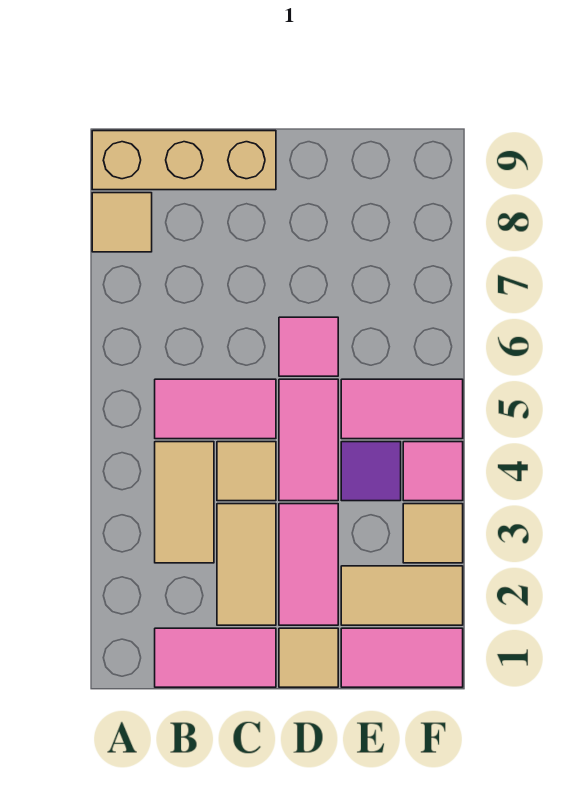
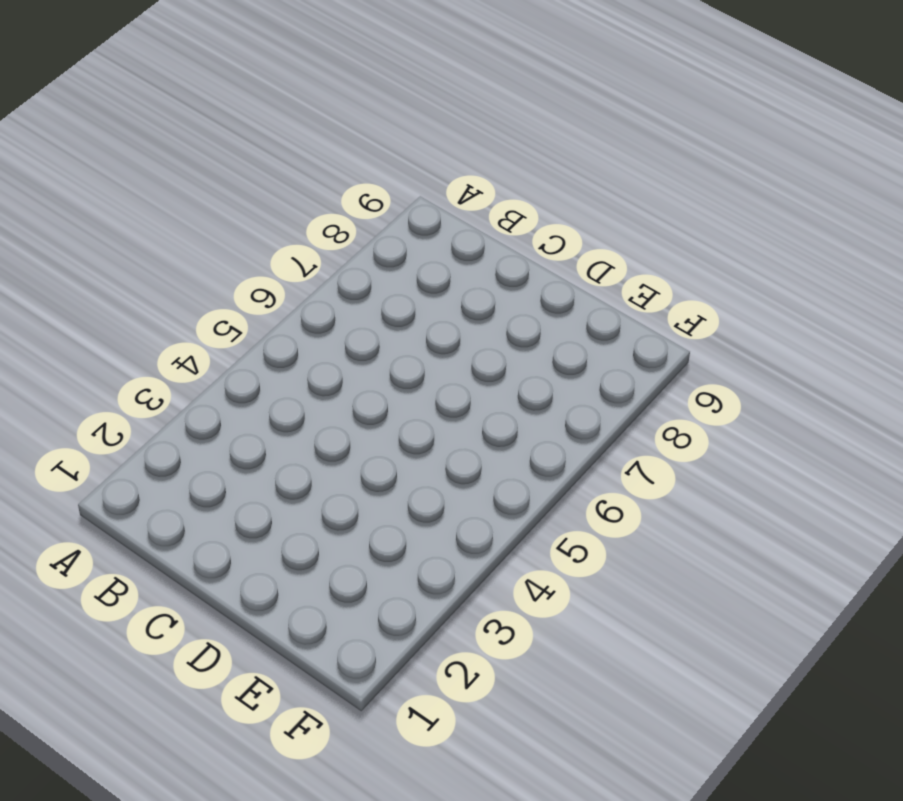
none -> tan tile A8 level 1
none -> tan brick A9:C9 level 1
none -> pink tile B1:C1 level 1

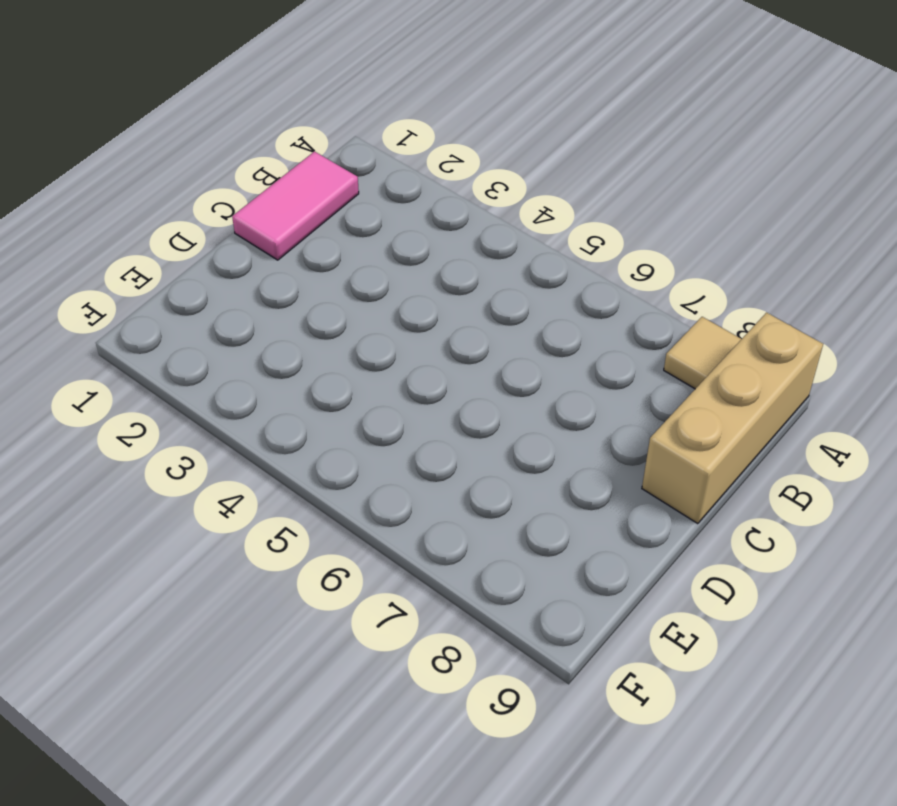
none -> tan tile B3:B4 level 1
none -> pink tile B5:C5 level 1
none -> tan tile C2:C3 level 1

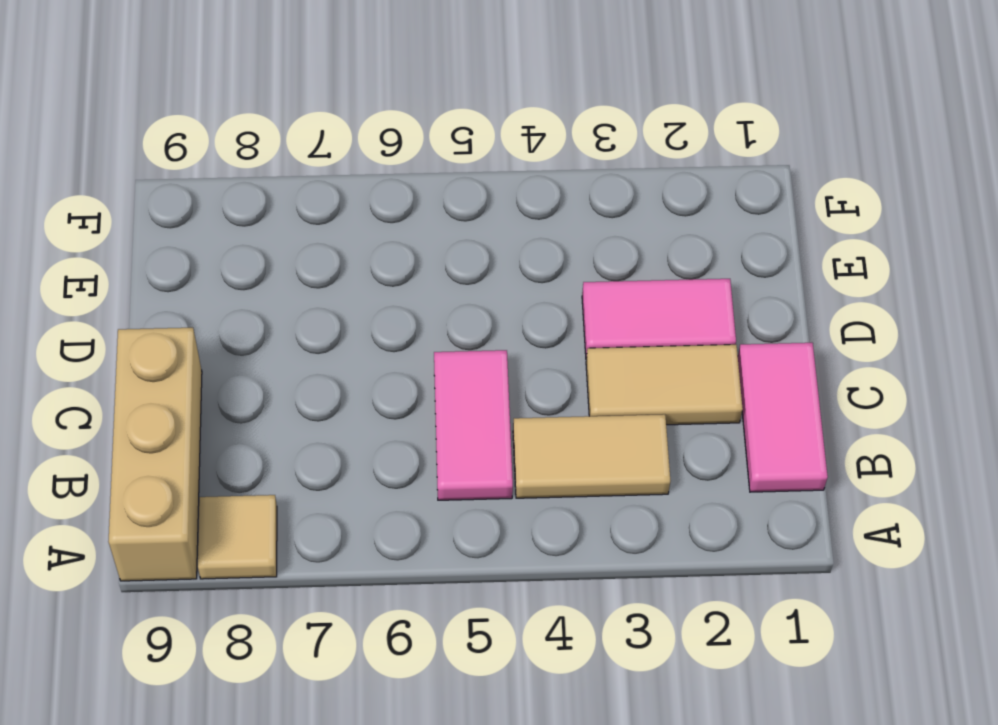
none -> tan tile C4 level 1
none -> tan tile D1 level 1
none -> pink tile D4:D5 level 1

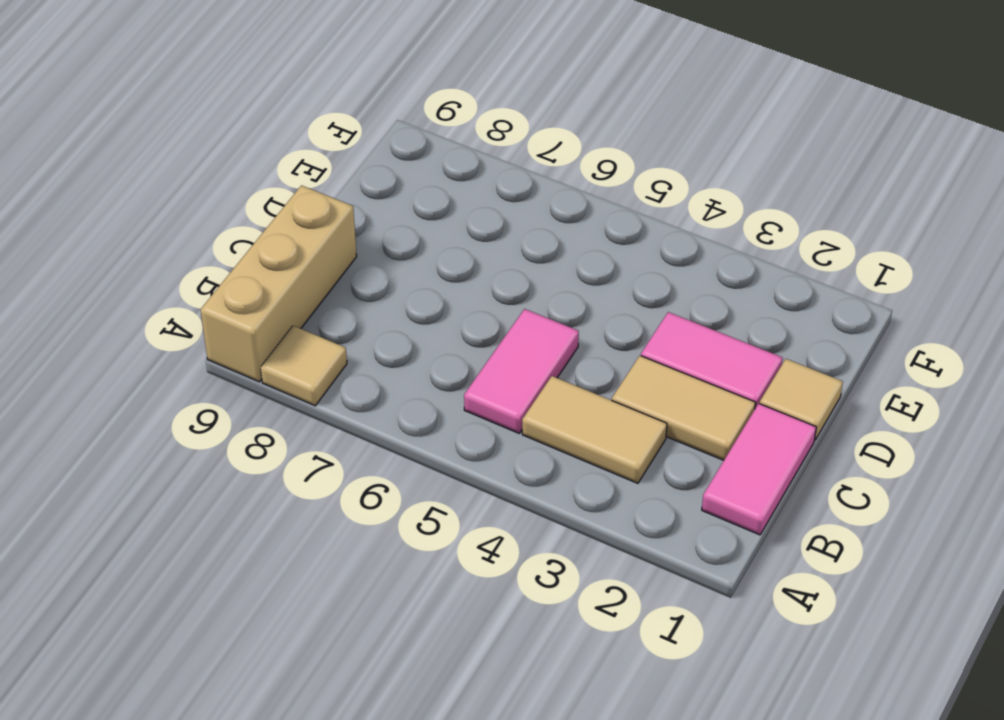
none -> tan tile C4 level 1
none -> pink tile D4:D5 level 1
none -> pink tile D6 level 1

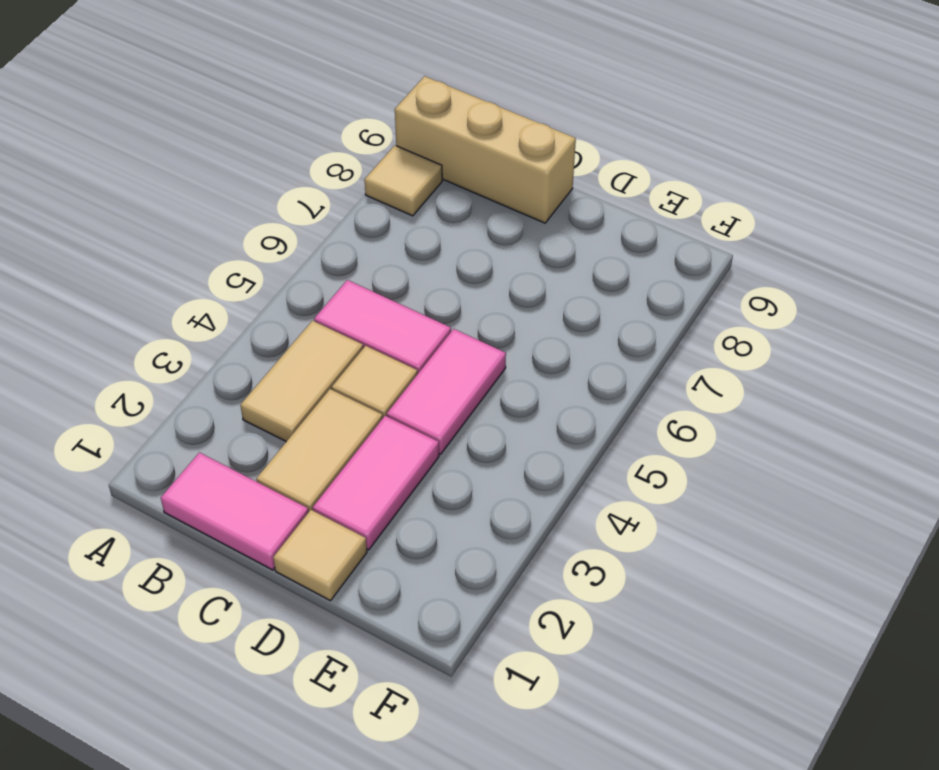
none -> pink tile D6 level 1
none -> pink tile E1:F1 level 1
none -> tan tile E2:F2 level 1

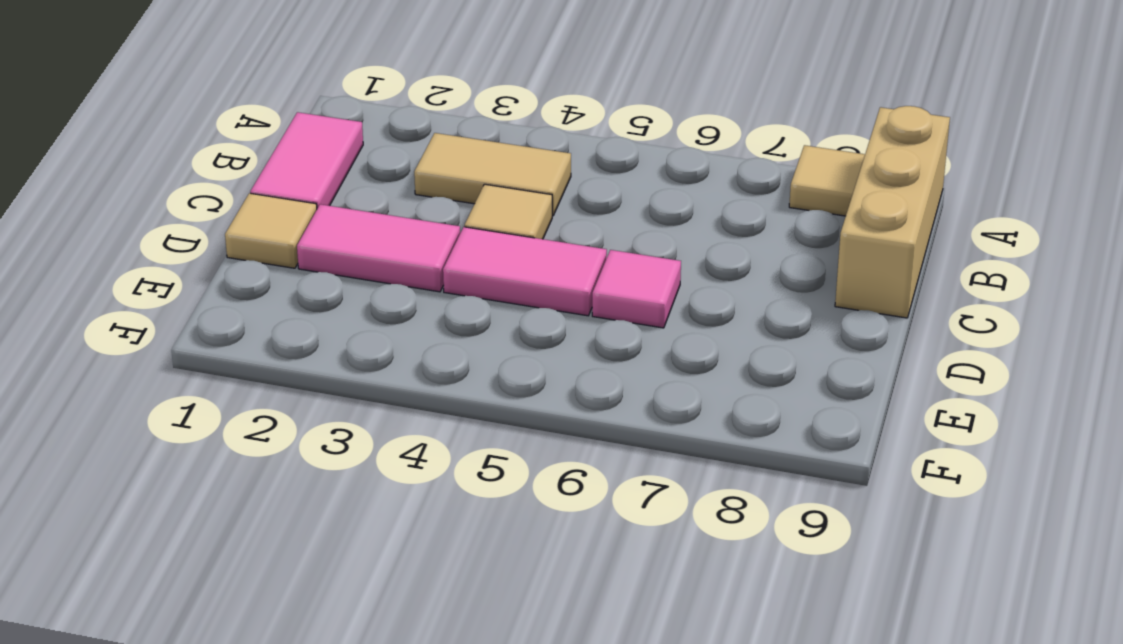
none -> pink tile B5:C5 level 1
none -> tan tile C2:C3 level 1
none -> pink tile E1:F1 level 1

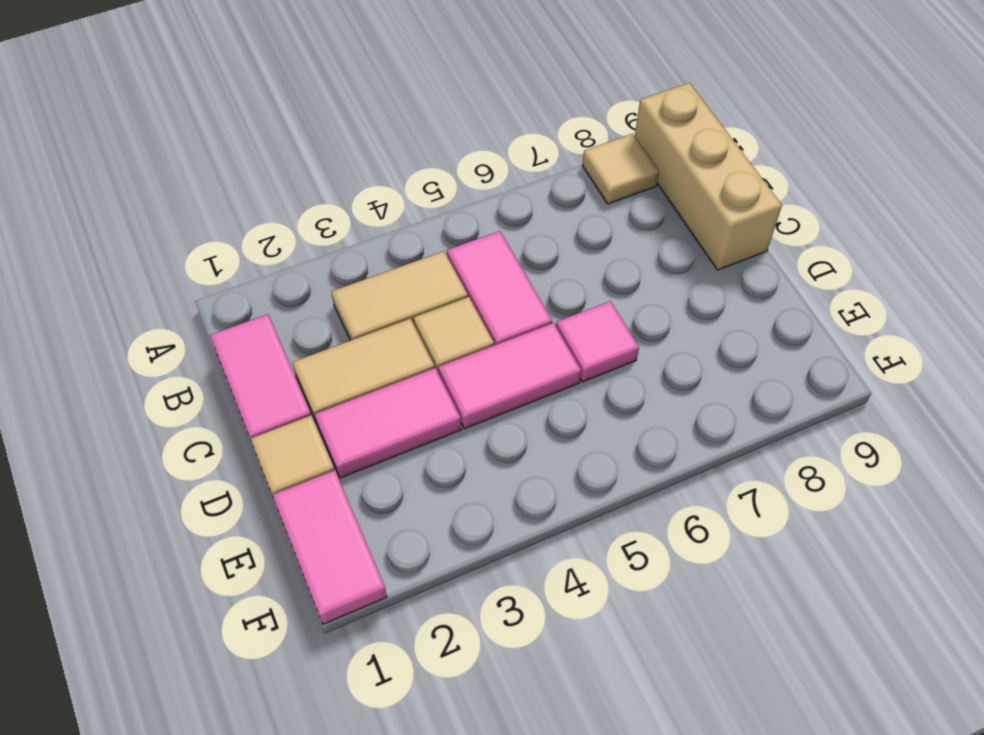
none -> tan tile E2:F2 level 1
none -> purple tile E4 level 1
none -> pink tile E5:F5 level 1

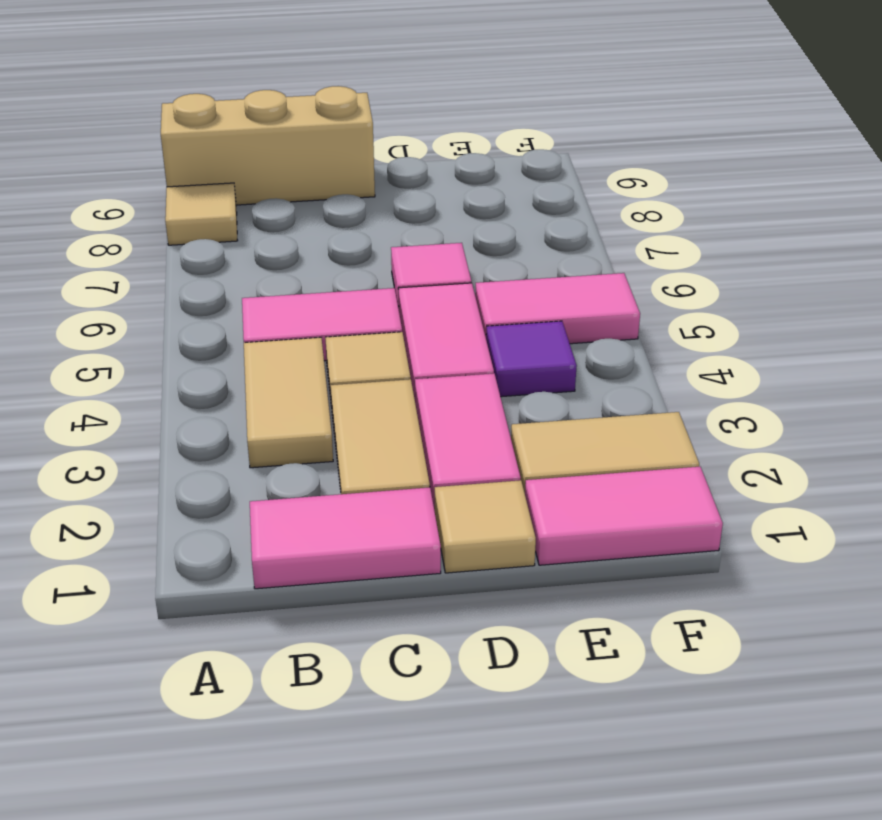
none -> tan tile F3 level 1
none -> pink tile F4 level 1

